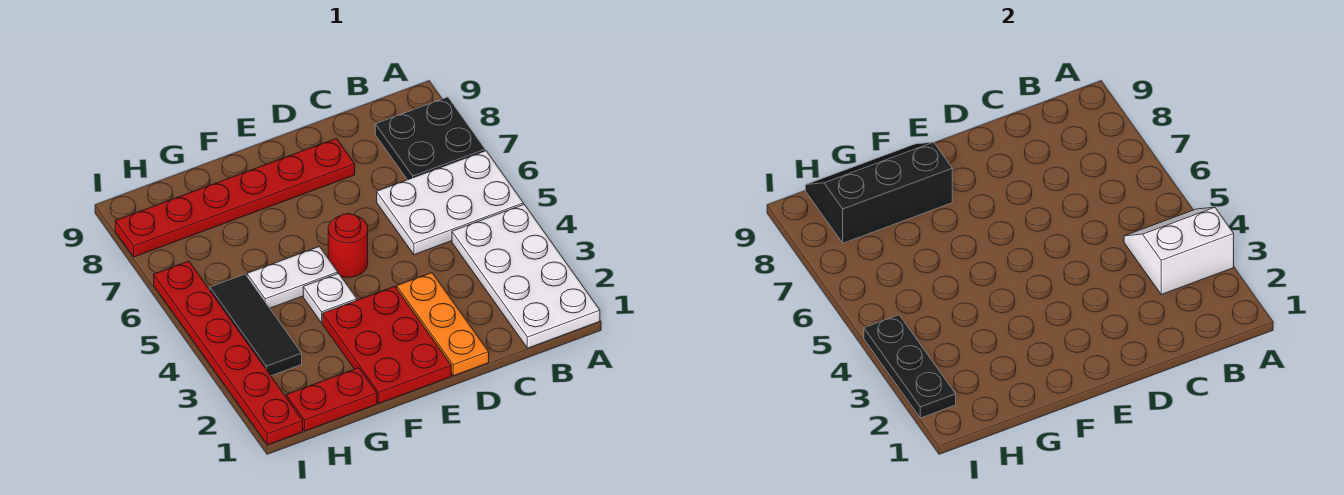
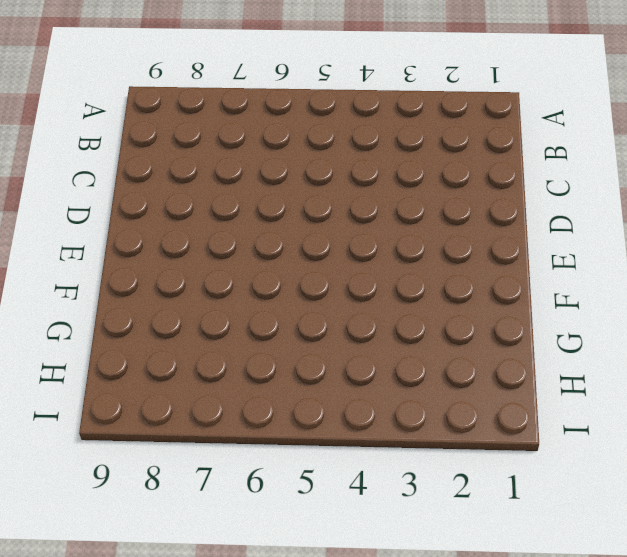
none -> white plate A1:B4 level 1
none -> white plate A5:C6 level 1
none -> black plate A7:B8 level 1

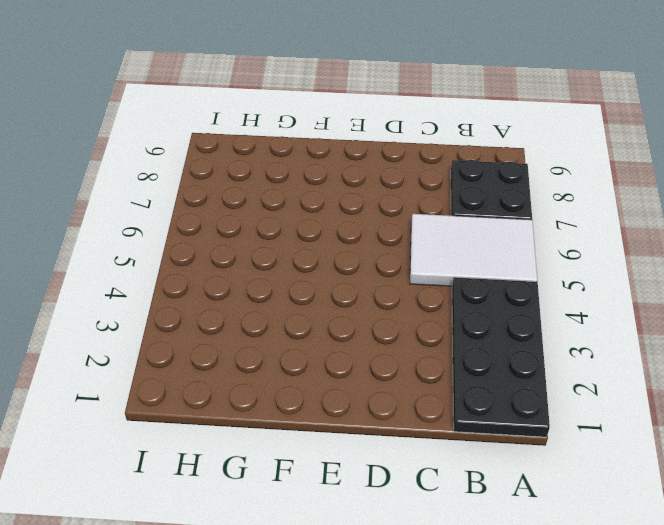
black plate A1:B4 level 1 -> white plate A1:B4 level 1
white tile A5:C6 level 1 -> white plate A5:C6 level 1
none -> orange plate D1:D3 level 1
none -> red plate D8:I8 level 1
none -> red plate E1:F3 level 1

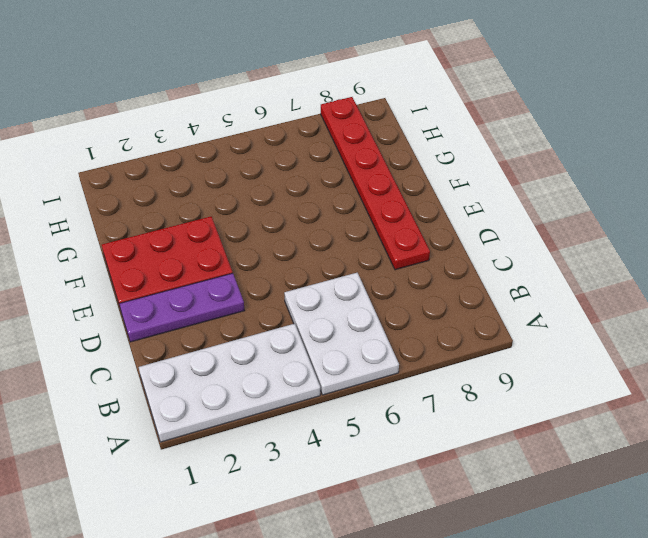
purple plate D1:D3 level 1 -> orange plate D1:D3 level 1
none -> black plate A7:B8 level 1
none -> red round brick E5 level 1
none -> white plate F4 level 1

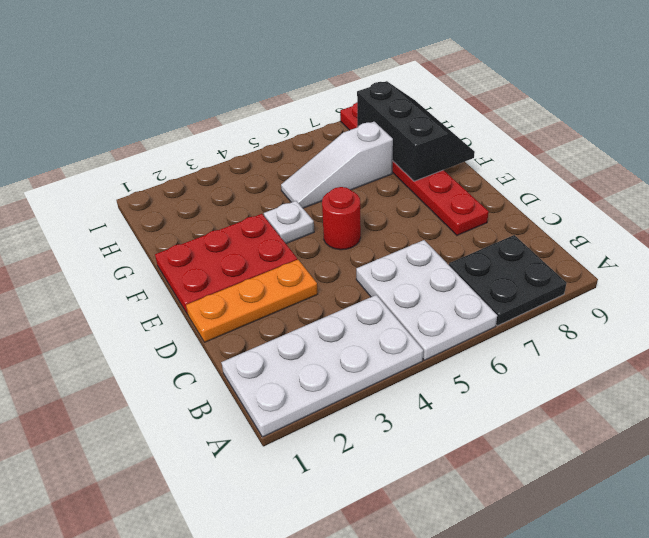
white slope G5:G7 level 1 top 7 -> white plate F5:G5 level 1
none -> red plate G1:H1 level 1
none -> black tile H3:H5 level 1
none -> red plate I1:I6 level 1

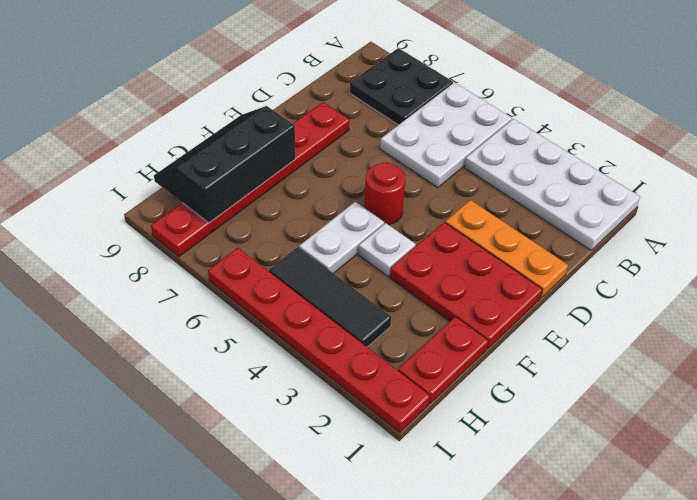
none -> white slope A3:B4 level 2 top 3
none -> black plate I2:I4 level 2

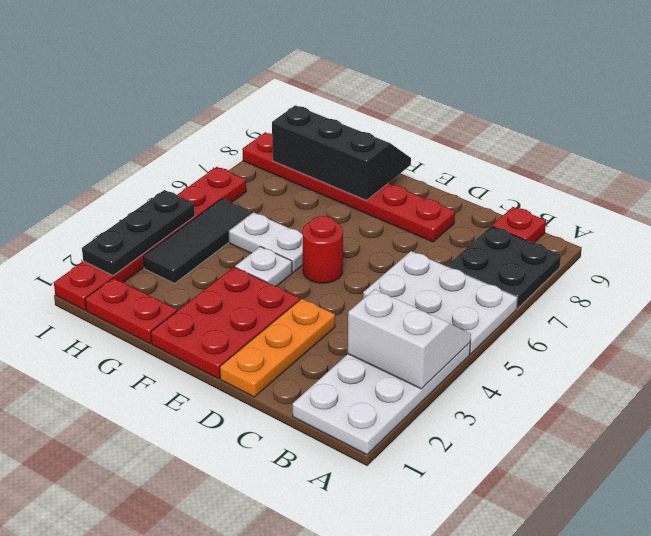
red plate B9 level 1 -> none

